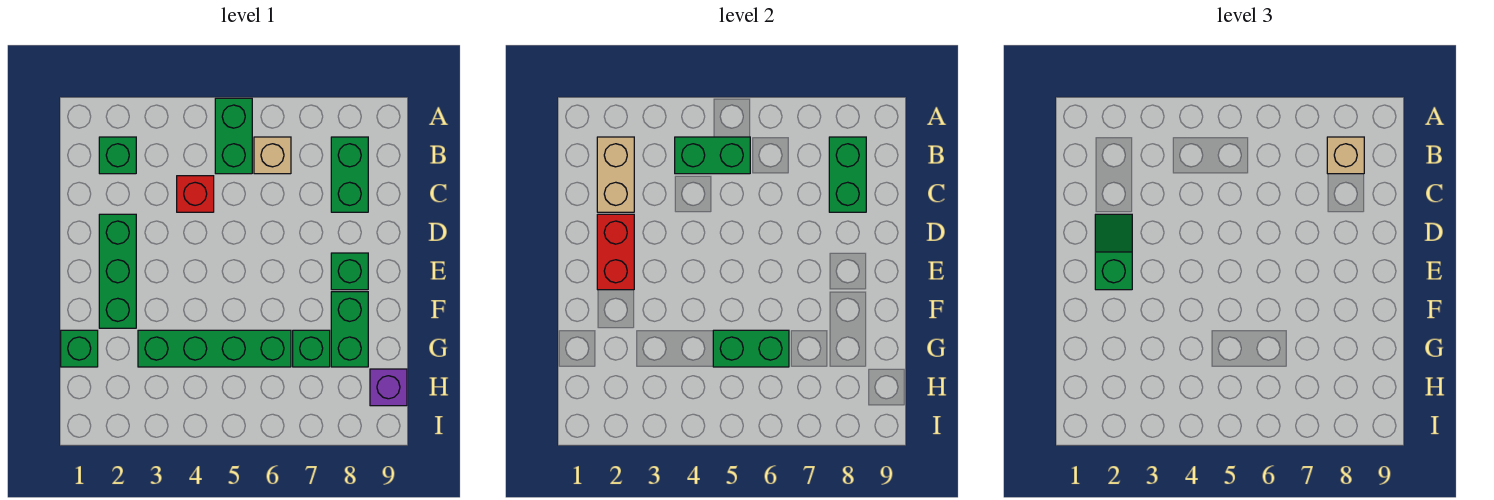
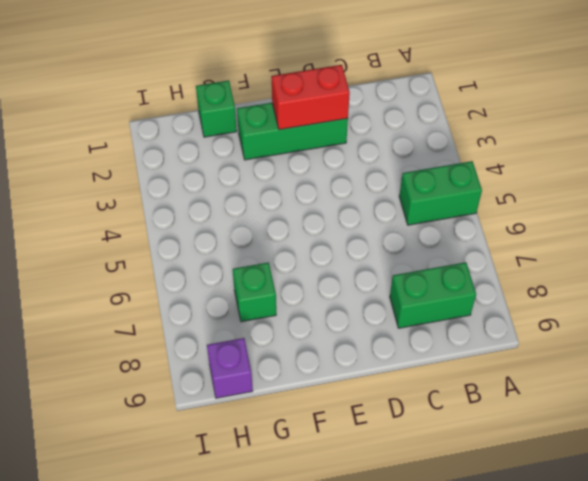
none -> green brick B2 level 1
none -> tan brick B6 level 1
none -> red brick C4 level 1

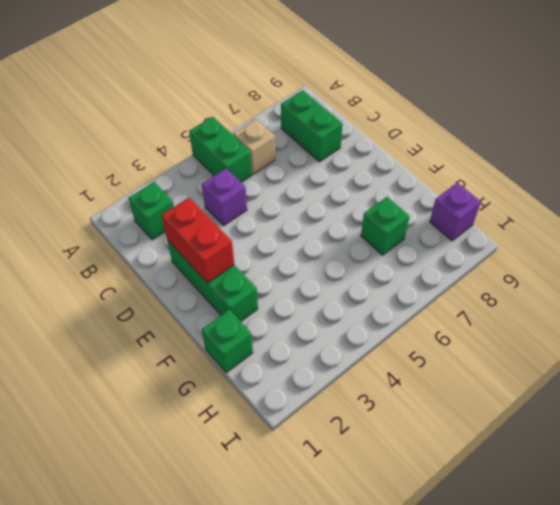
purple brick C4 level 1 -> red brick C4 level 1
none -> green brick E8 level 1
none -> green brick F8:G8 level 1
none -> green brick G3:G6 level 1

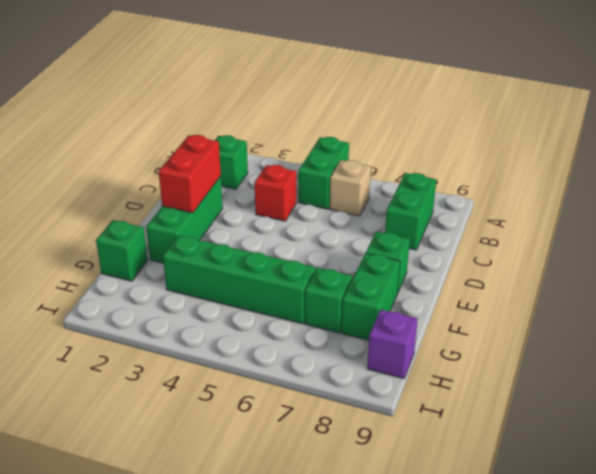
none -> tan brick B2:C2 level 2
none -> green brick B4:B5 level 2
none -> green brick B8:C8 level 2

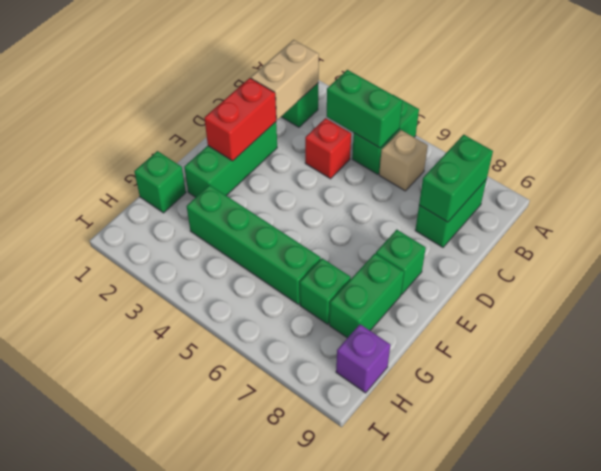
none -> green brick G5:G6 level 2
none -> tan brick B8 level 3
none -> green slope D2:E2 level 3 top E

